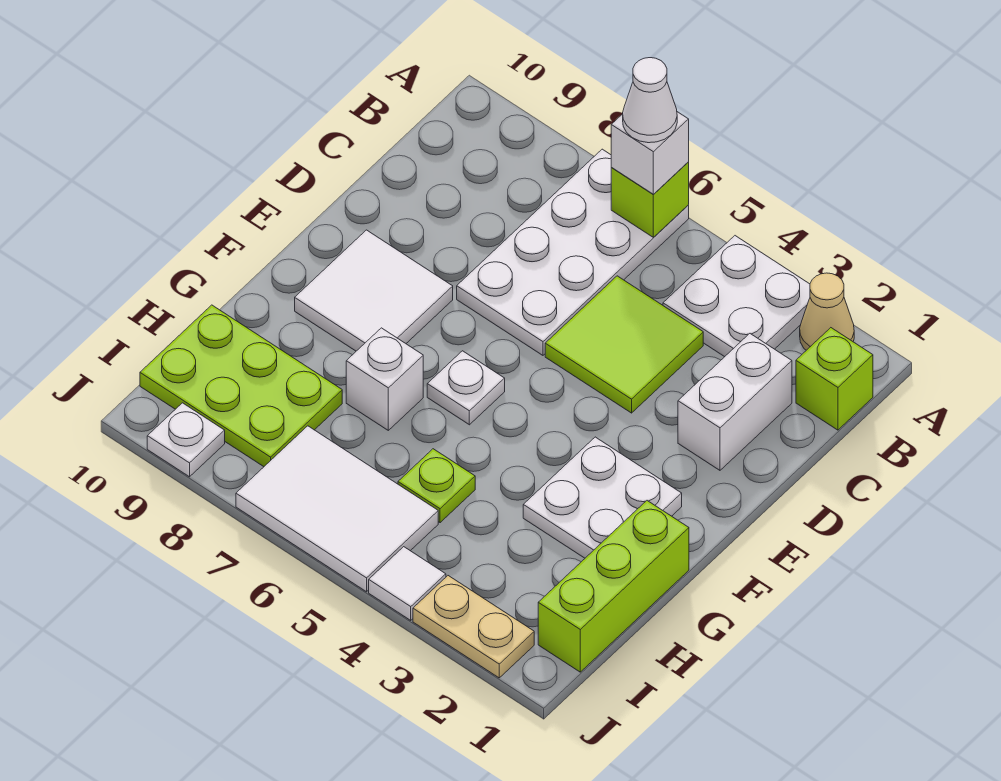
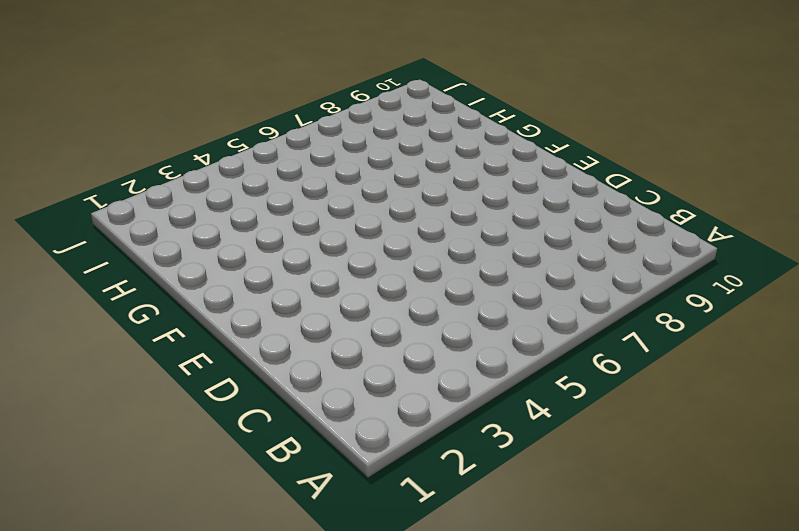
none -> tan cone A2 level 1
none -> white plate A3:B4 level 1
none -> white plate A6:D7 level 1

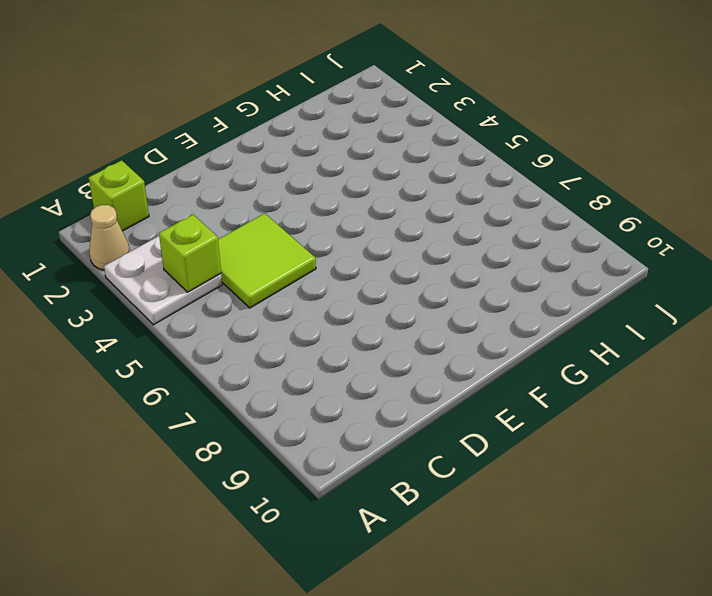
lime brick B4 level 2 -> lime brick A6 level 2
none -> white plate A6:D7 level 1
none -> white brick C2:D2 level 1
none -> white tile E8:F9 level 1

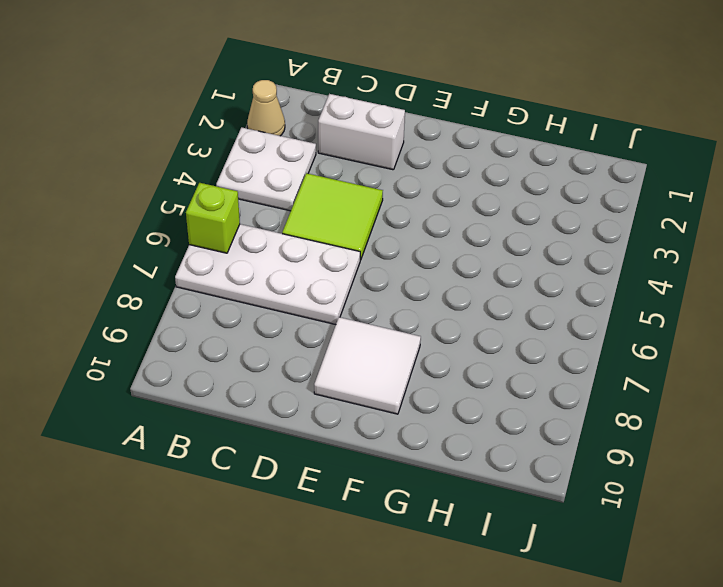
none -> lime brick B1 level 1
none -> white plate F2:G3 level 1
none -> white plate F6 level 1

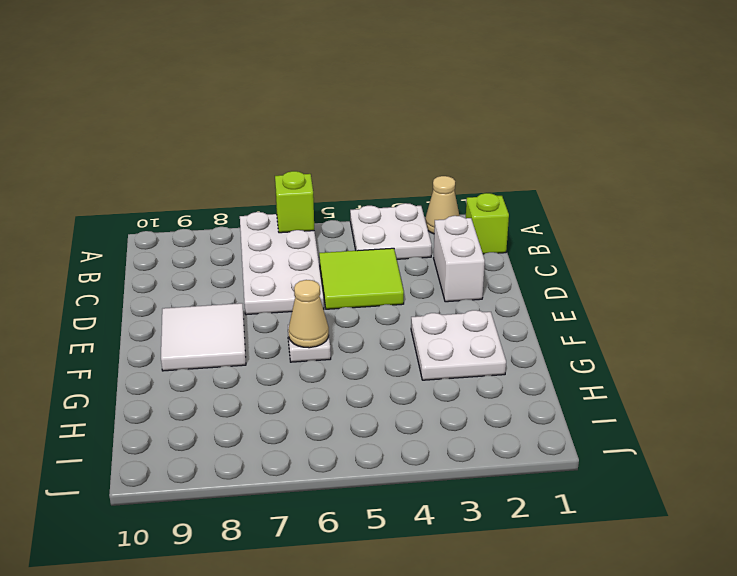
tan cone F6 level 2 -> none
none -> lime brick G1:I1 level 1
none -> white brick G7 level 1
none -> lime plate H5 level 1

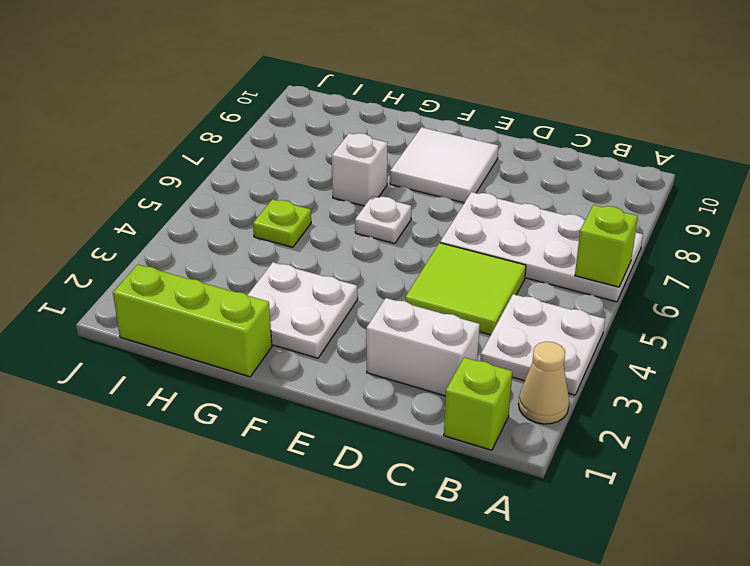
none -> lime plate H8:I10 level 1
none -> white tile I5:J7 level 1
none -> tan plate J2:J3 level 1

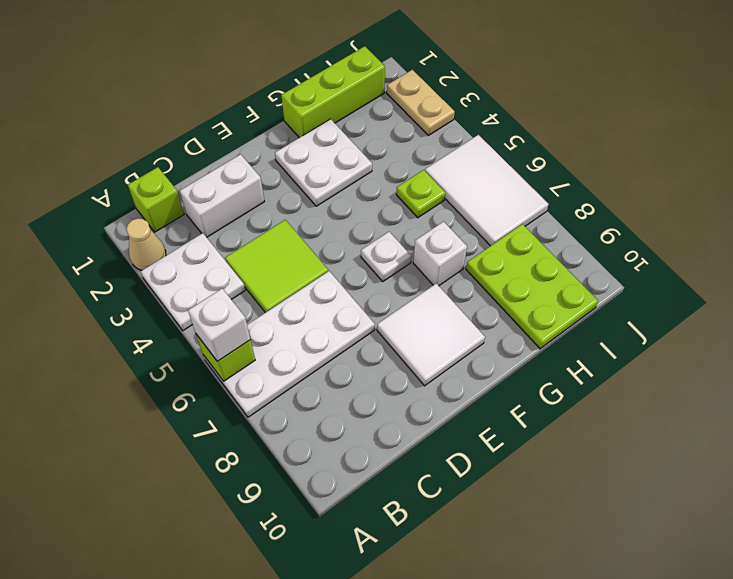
none -> white tile J4 level 1
none -> white plate J9 level 1
none -> white cone A6 level 4

